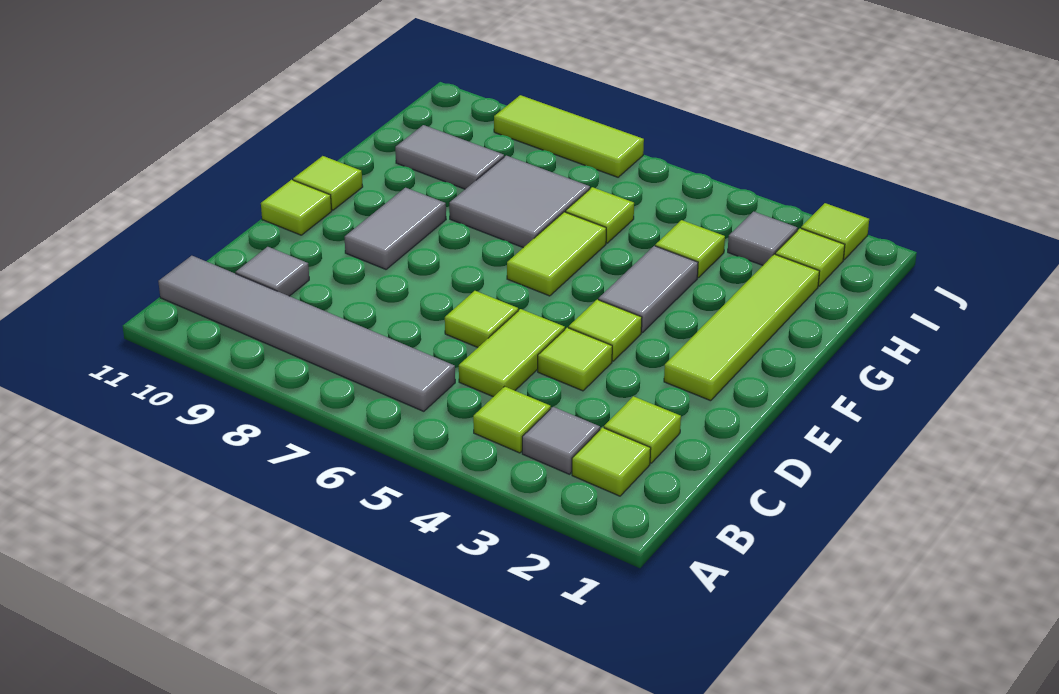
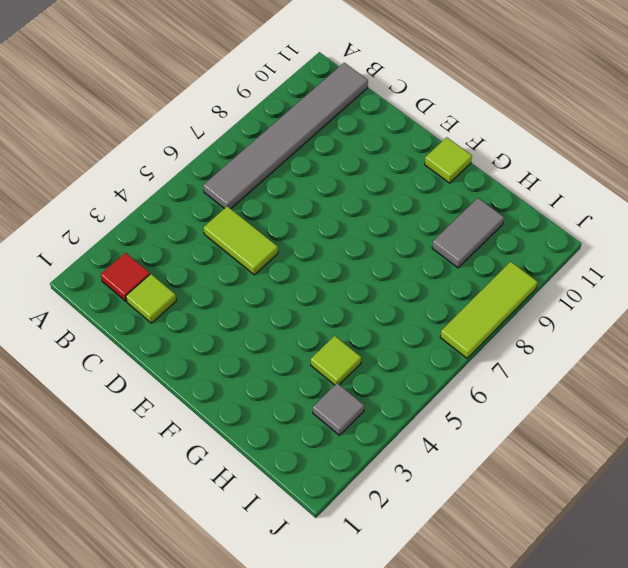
red tile B2 level 1 -> lime tile B2 level 1
none -> grey tile B3 level 1
none -> lime tile B4 level 1
none -> grey tile C10 level 1

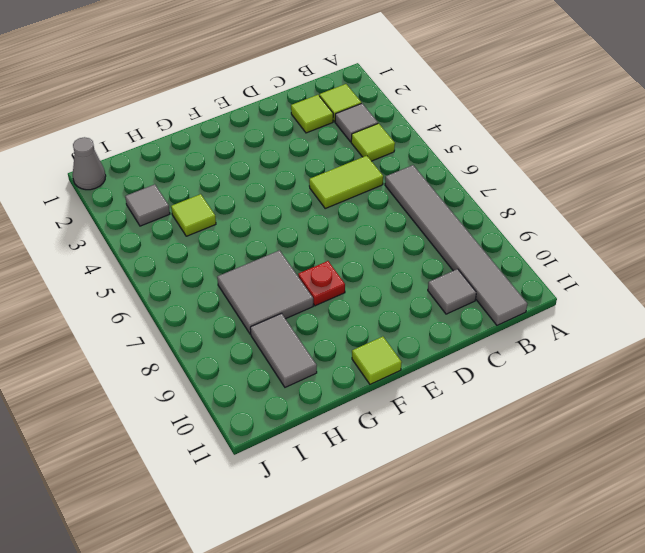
red plate F8 level 1 -> none
grey cone J1 level 1 -> none
none -> lime tile D4 level 1
none -> lime tile D6 level 1
none -> lime tile E2:H2 level 1

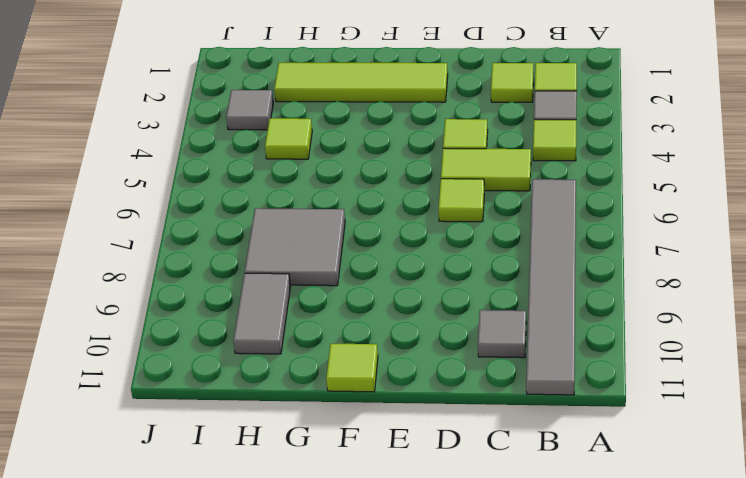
none -> lime tile E4 level 1
none -> grey tile E9:F9 level 1
none -> lime tile E11 level 1

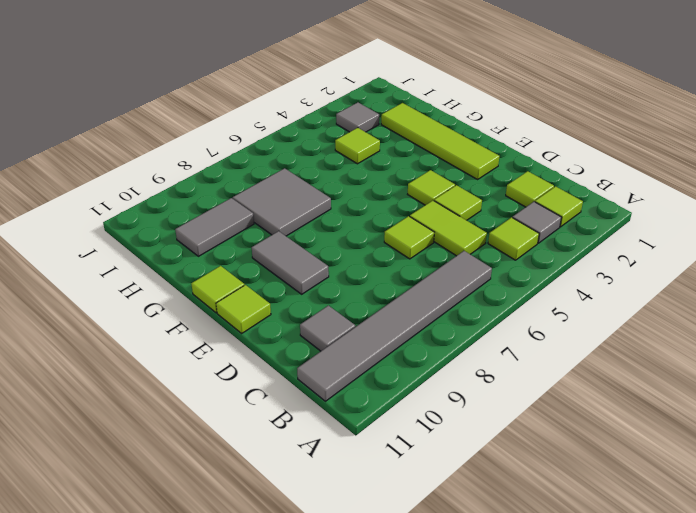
none -> grey tile F4:G4 level 1
none -> lime tile F6:G6 level 1
none -> lime tile H6 level 1

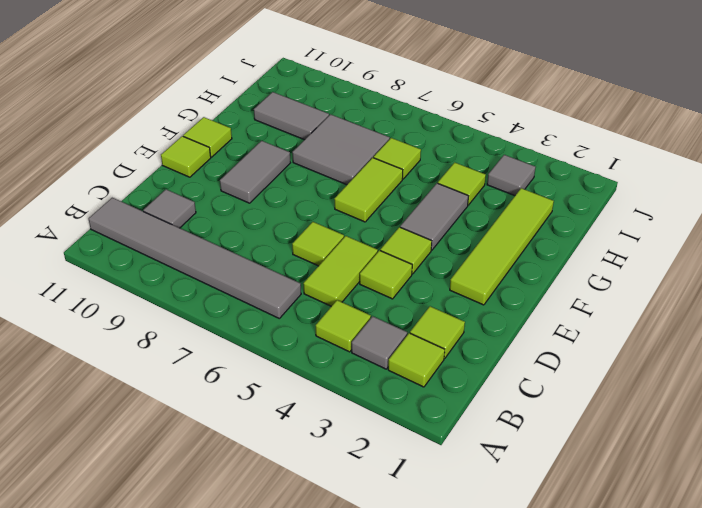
none -> lime tile I2 level 1
none -> lime tile J2 level 1
none -> lime tile J7:J9 level 1

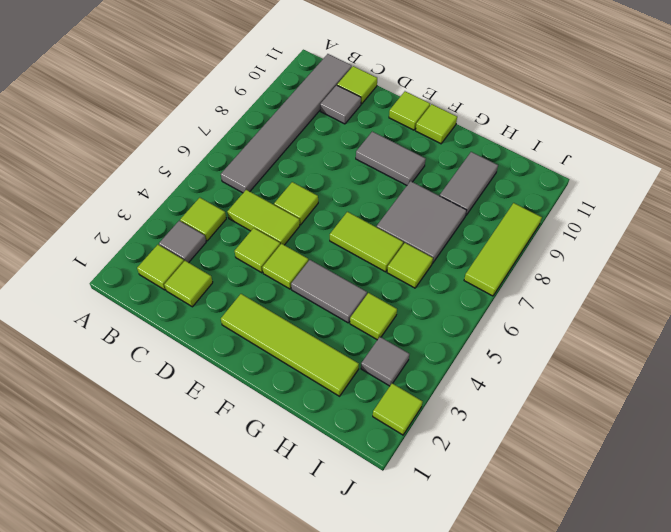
lime tile C11 level 1 -> lime tile I2 level 1

